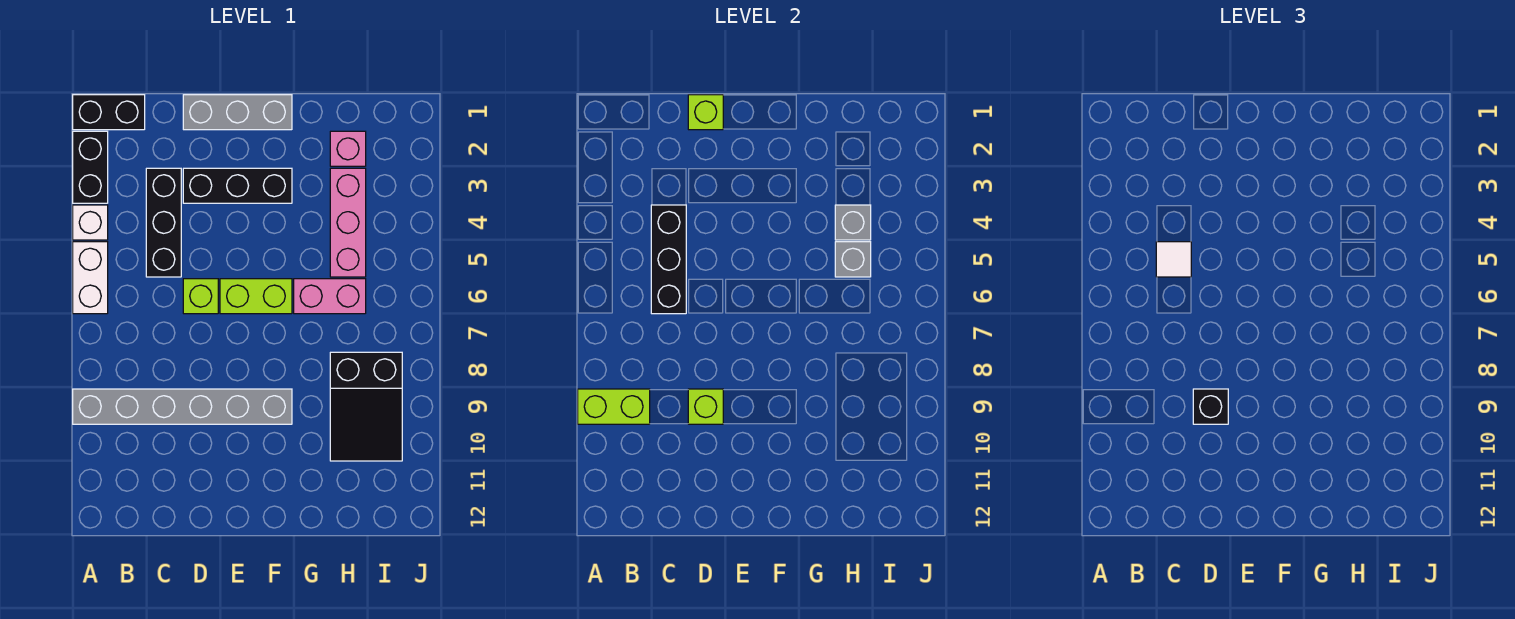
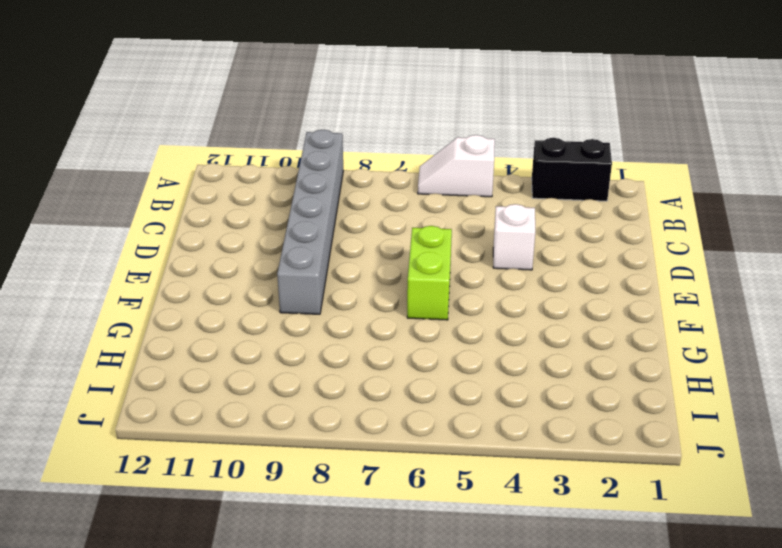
white slope A5:A6 level 1 top 5 -> white brick A5:A6 level 1
white brick D4 level 1 -> white brick A4 level 1
none -> black brick A1:B1 level 1
none -> black brick C3:C5 level 1
none -> grey brick D1:F1 level 1

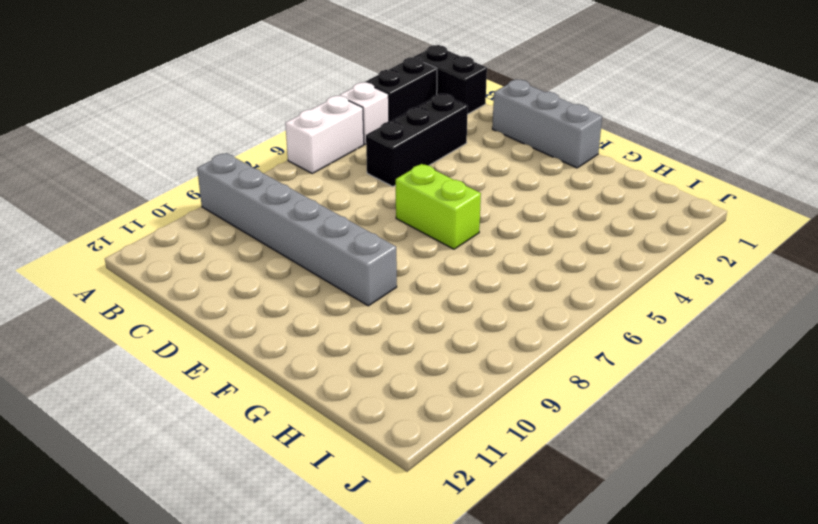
none -> black brick D3:F3 level 1
none -> lime brick D6 level 1
none -> pink brick G6:H6 level 1

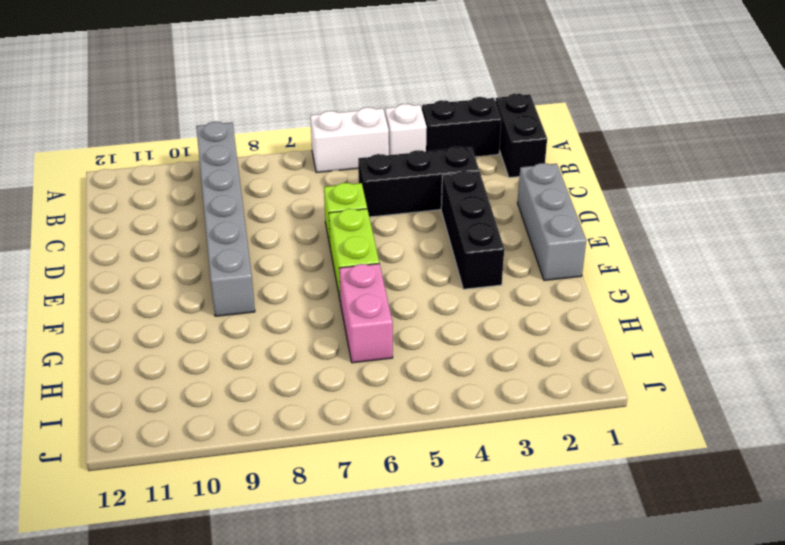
none -> pink brick H2 level 1
none -> pink brick H3:H5 level 1
none -> black slope H8:I10 level 1 top 8

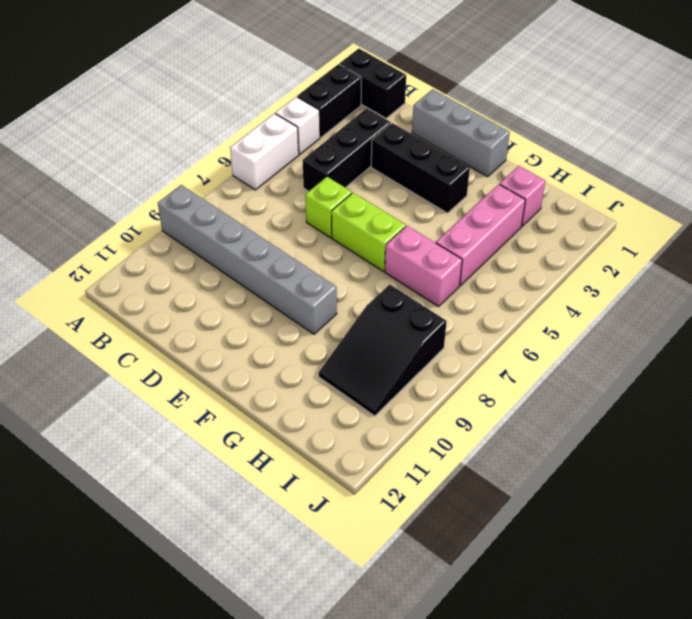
none -> lime brick A9:B9 level 2
none -> black brick C4:C6 level 2
none -> lime brick D1 level 2

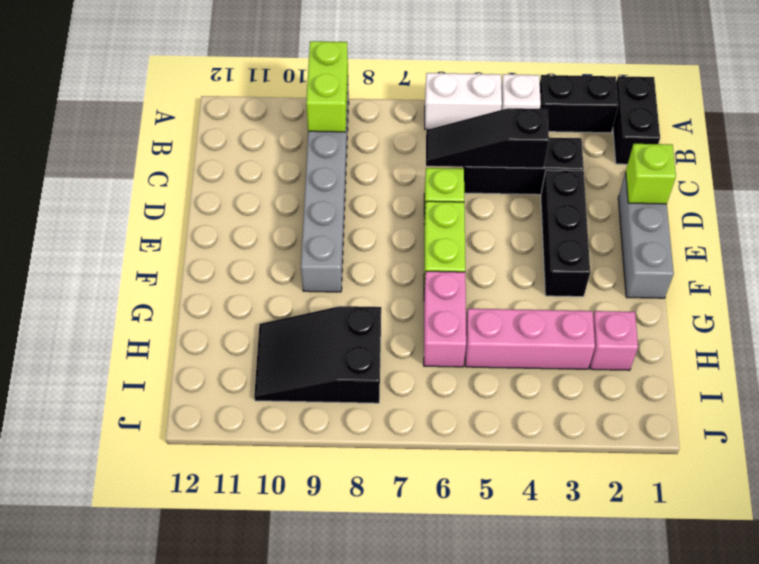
black slope C4:C6 level 2 top 4 -> black brick C4:C6 level 2
none -> lime brick D9 level 2
none -> grey brick H4 level 2
none -> grey brick H5 level 2

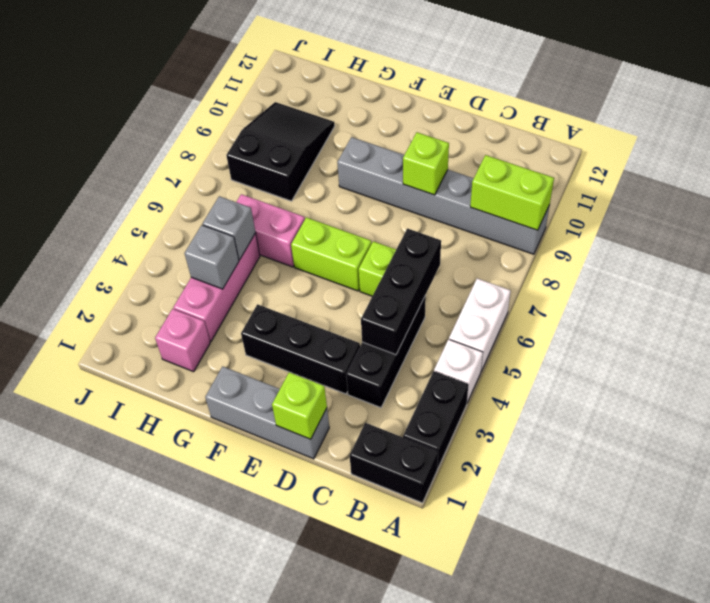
none -> white tile C5 level 3
none -> black brick D9 level 3

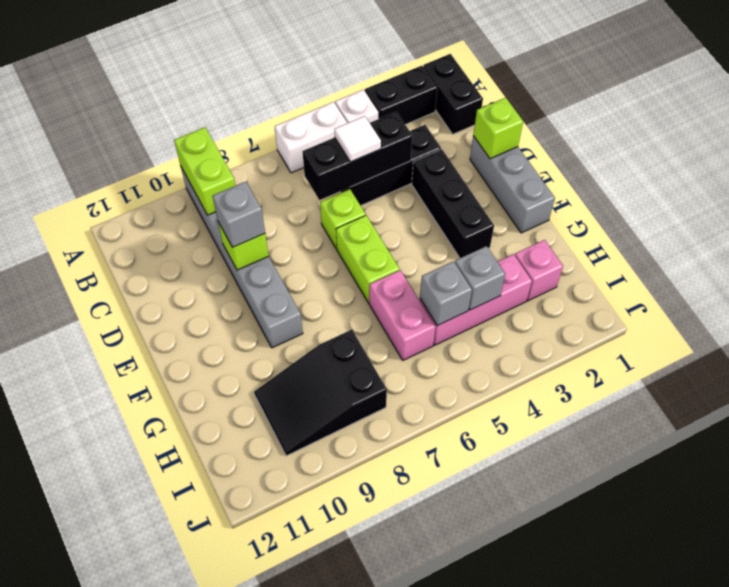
grey brick D9 level 3 -> black brick D9 level 3

